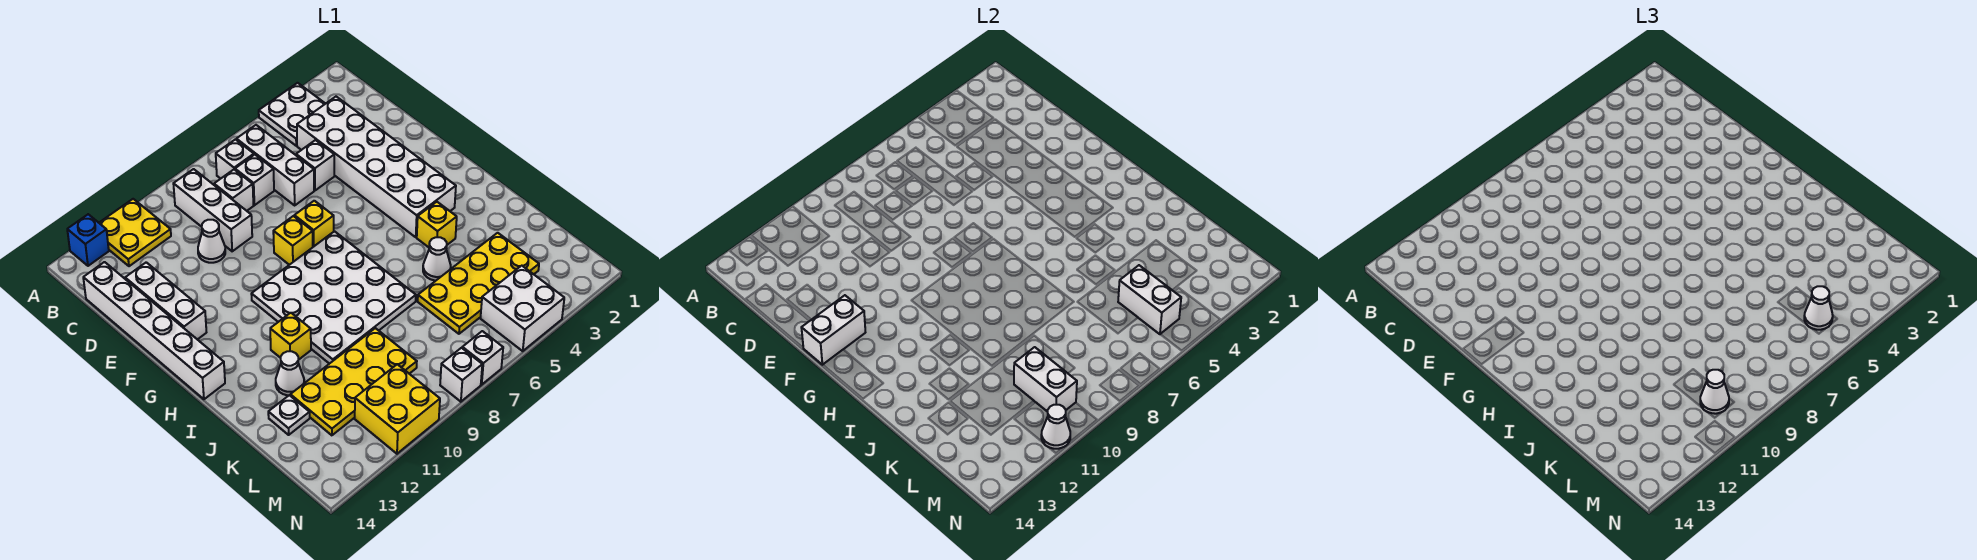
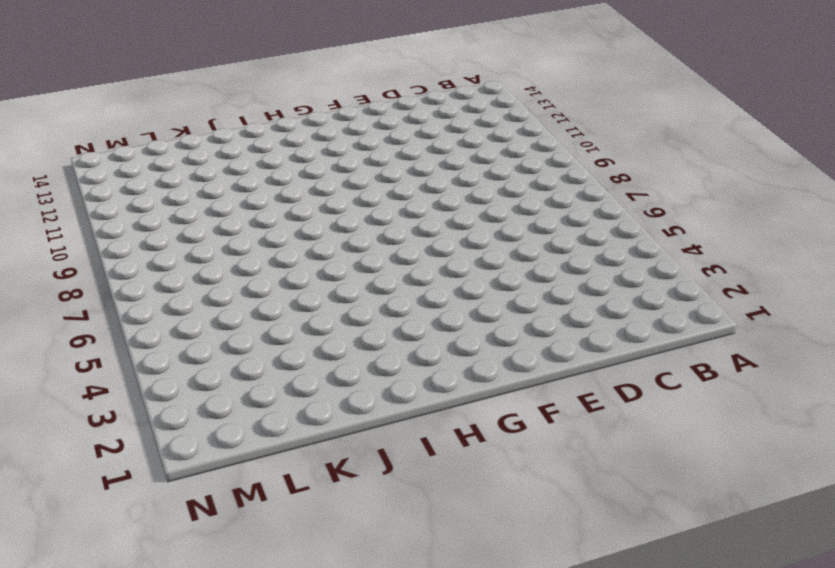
none -> white plate A3:B4 level 1
none -> yellow plate A11:B12 level 1
none -> blue brick A13 level 1
none -> white brick B6:D6 level 1

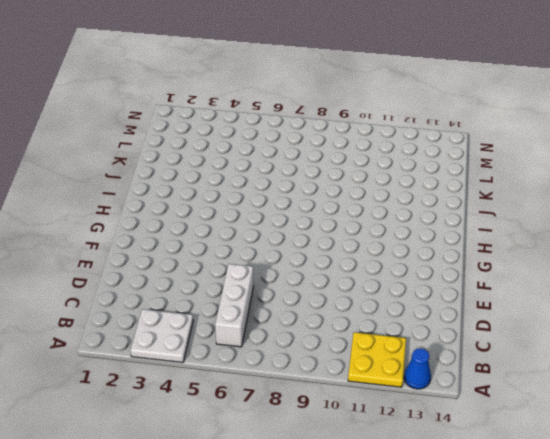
blue cone A13 level 1 -> blue brick A13 level 1
none -> white brick B7 level 1
none -> white brick B9:D9 level 1
none -> white brick C3:H4 level 1
none -> white brick C7 level 1

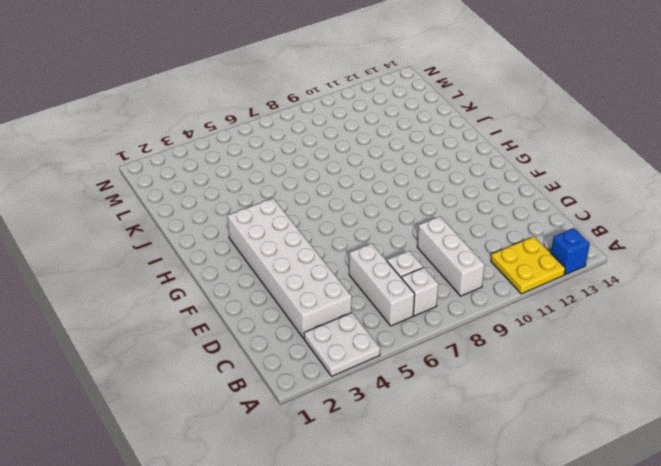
none -> white brick C8 level 1
none -> white brick C14:H14 level 1
none -> white brick D5 level 1
none -> white cone D10 level 1

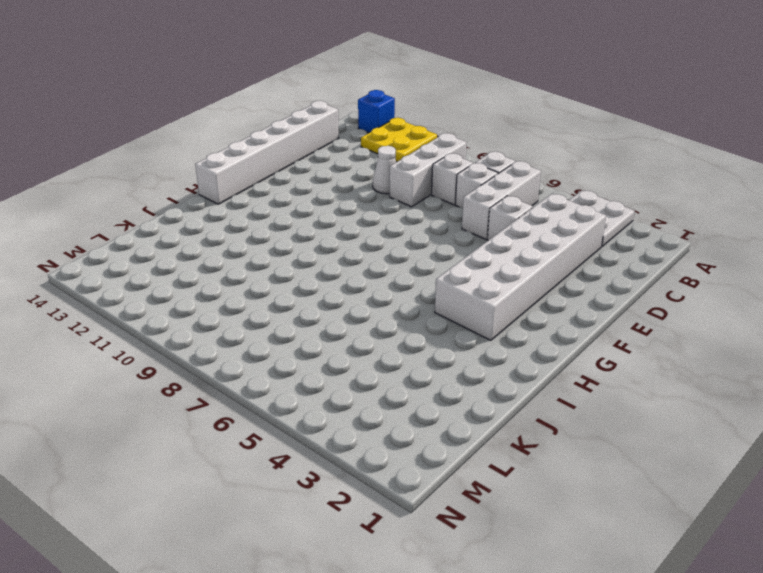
none -> white brick D13:F13 level 1
none -> yellow brick F7 level 1
none -> yellow brick F8 level 1
none -> white plate G7:J10 level 1

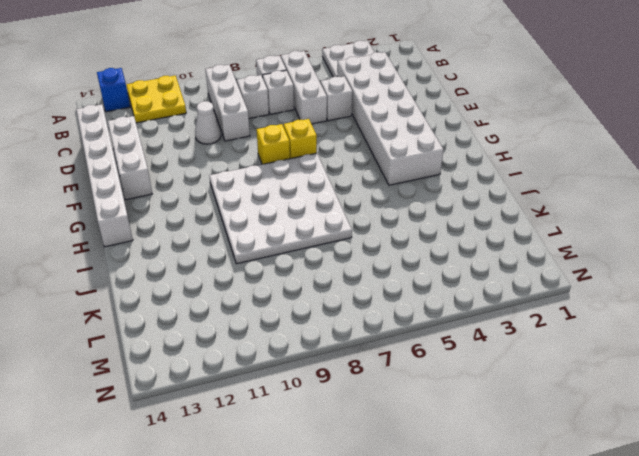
none -> yellow brick I4 level 1
none -> yellow brick I11 level 1
none -> white cone J5 level 1
none -> white cone J12 level 1

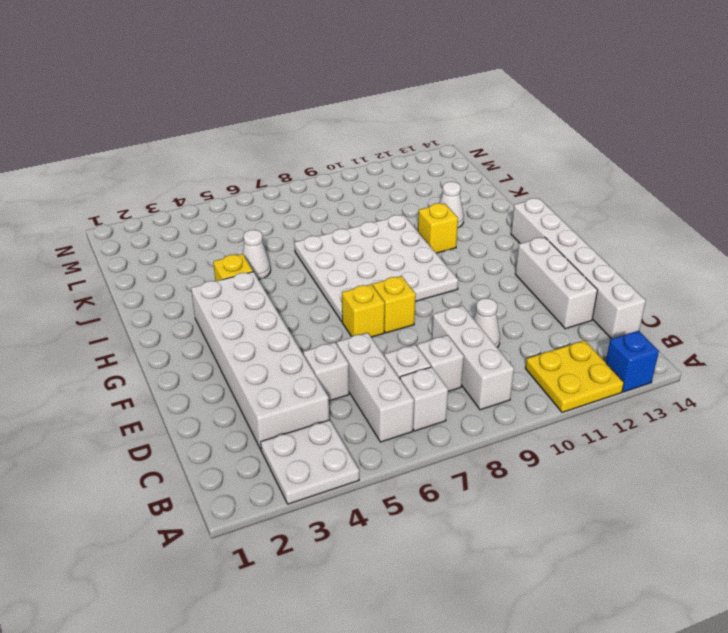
none -> yellow plate K3:L6 level 1
none -> yellow plate K9:L12 level 1
none -> white plate K13 level 1
none -> white brick M4:N5 level 1

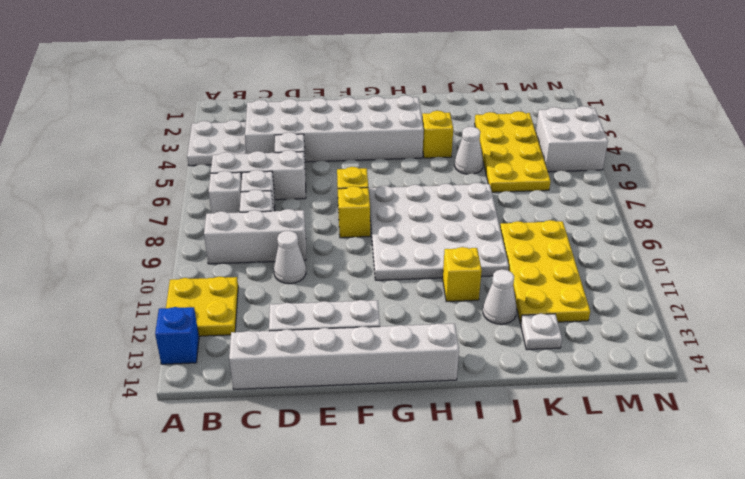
none -> yellow brick M10:N11 level 1
none -> white brick N7 level 1
none -> white brick N8 level 1
none -> white brick F13:F14 level 2

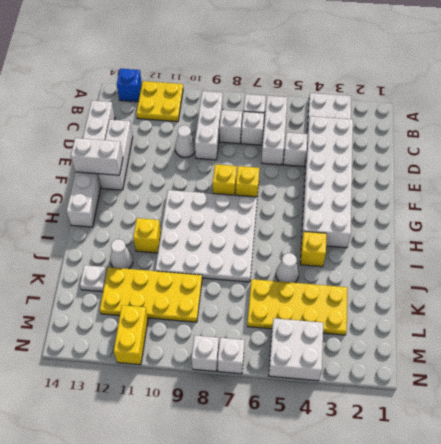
yellow brick M11:N11 level 1 -> yellow brick M10:N11 level 1
none -> white brick L5:M5 level 2
none -> white brick L10:M10 level 2
none -> white cone N11 level 2
none -> white cone M5 level 3

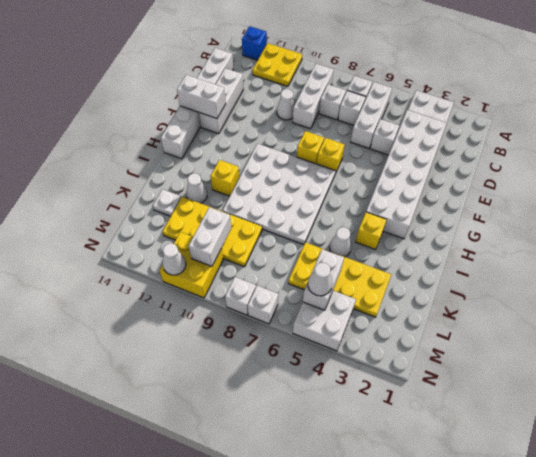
none -> white cone M10 level 3

